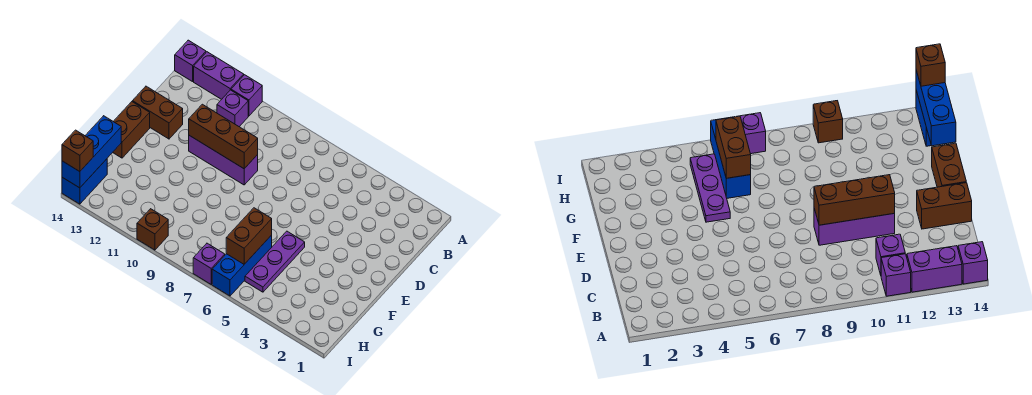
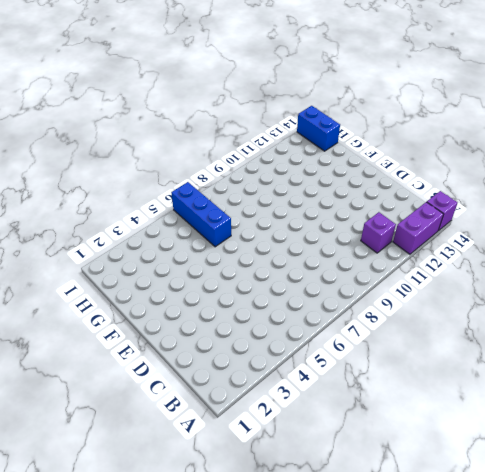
none -> purple brick A11 level 1
none -> purple brick D9:D11 level 1
none -> brown brick D13:D14 level 1

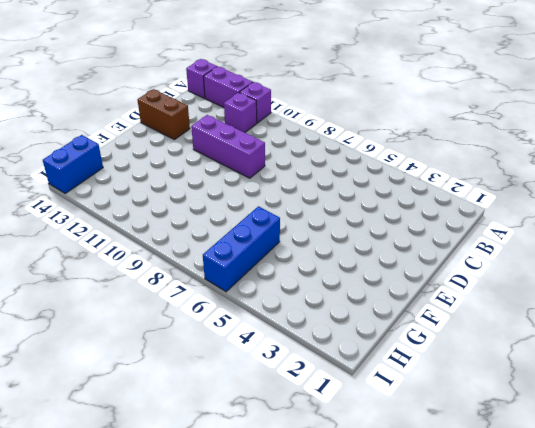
none -> brown brick E14:F14 level 1
none -> purple plate F5:H5 level 1
none -> purple brick I7 level 1

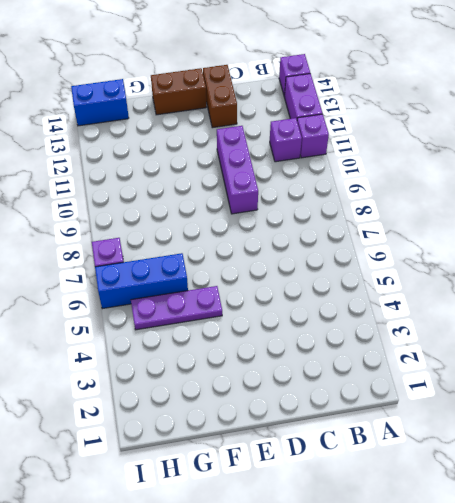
none -> brown brick I10 level 1
none -> brown brick D9:D11 level 2
none -> brown brick G6:H6 level 2

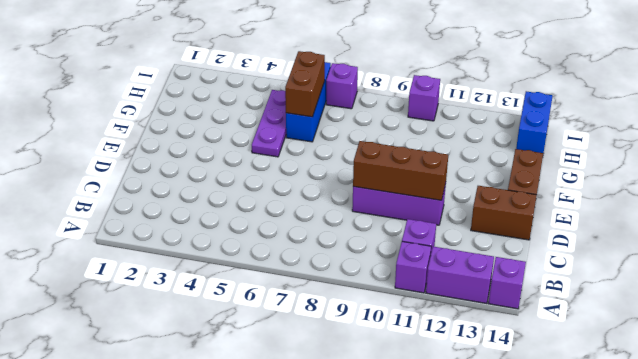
purple brick I10 level 1 -> brown brick I10 level 1
none -> blue brick G14:I14 level 2
none -> brown brick I14 level 3

